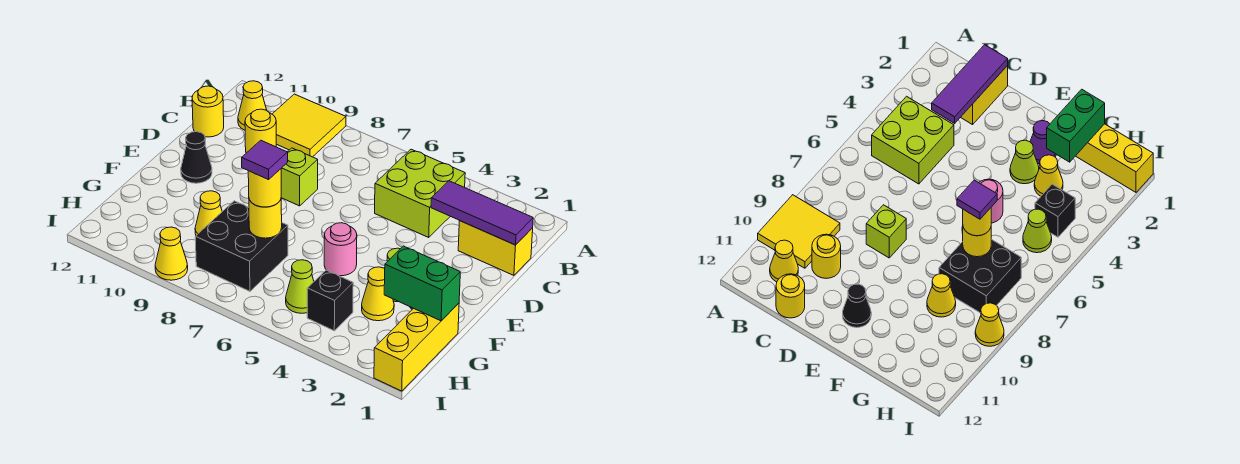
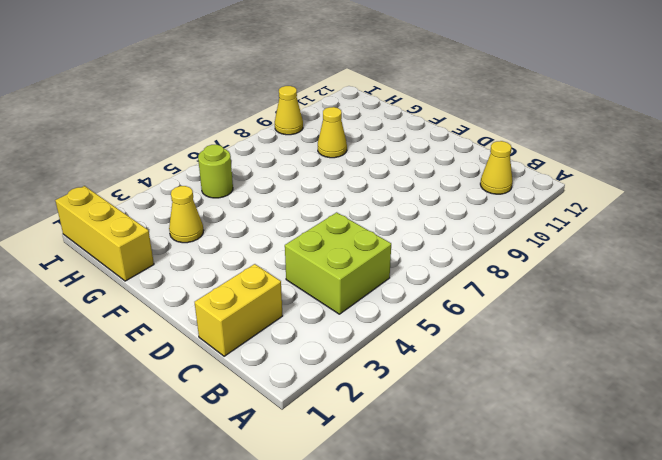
lime round brick H5 level 1 -> lime cone H5 level 1
none -> yellow tile A9:B10 level 1
none -> yellow round brick C10 level 1
none -> yellow round brick C12 level 1

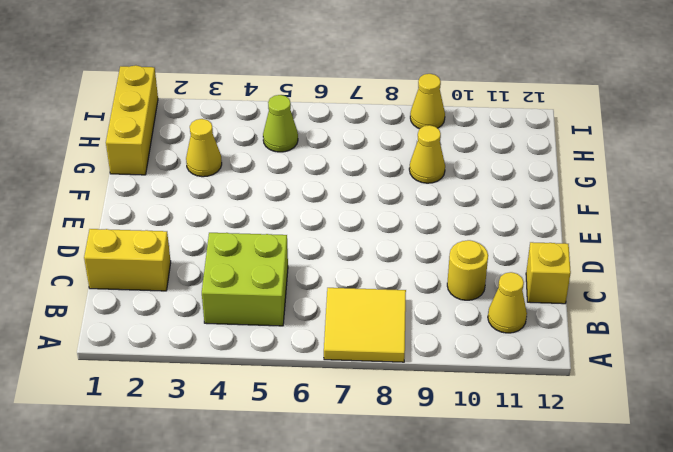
yellow tile A7:B8 level 1 -> yellow tile A9:B10 level 1
yellow brick C12 level 1 -> yellow round brick C12 level 1
none -> lime brick D8 level 1
none -> black cone E11 level 1
none -> purple cone F2 level 1

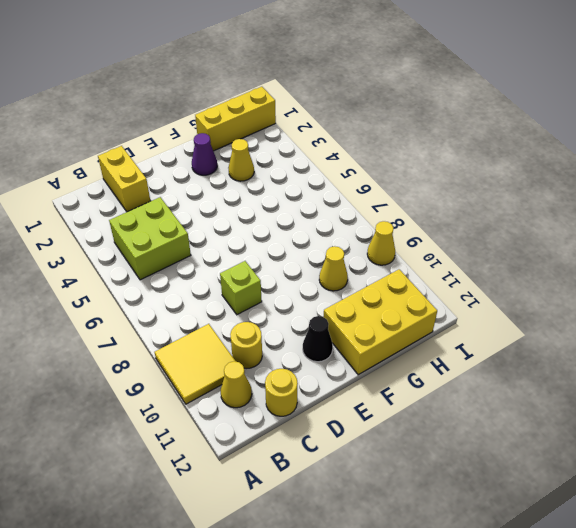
yellow brick F11:H12 level 1 -> none
none -> lime cone F3 level 1
none -> pink round brick F5 level 1
none -> black brick G7:H8 level 1

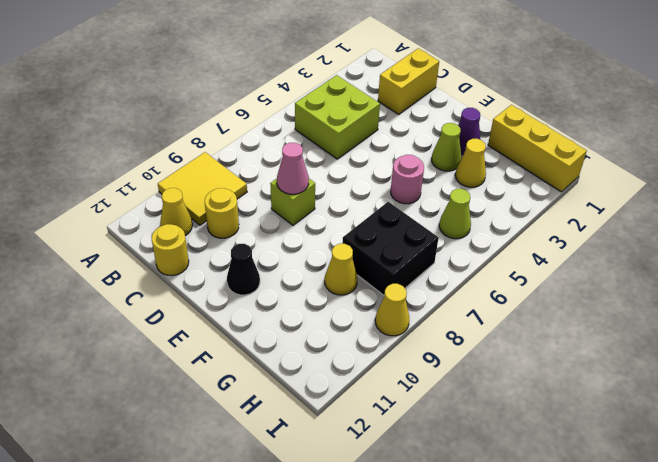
pink cone D8 level 2 -> none
none -> black brick H4 level 1
none -> purple tile C1:C3 level 2
none -> green brick G1:G2 level 2

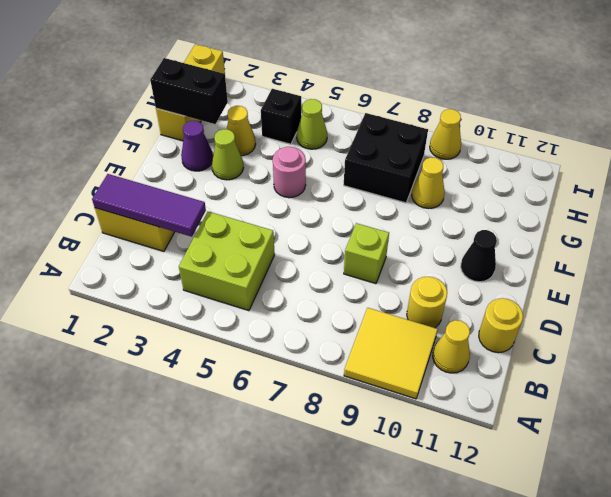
black brick G1:G2 level 2 -> green brick G1:G2 level 2
none -> yellow round brick G7 level 2
none -> yellow round brick G7 level 3
none -> purple tile G7 level 4

